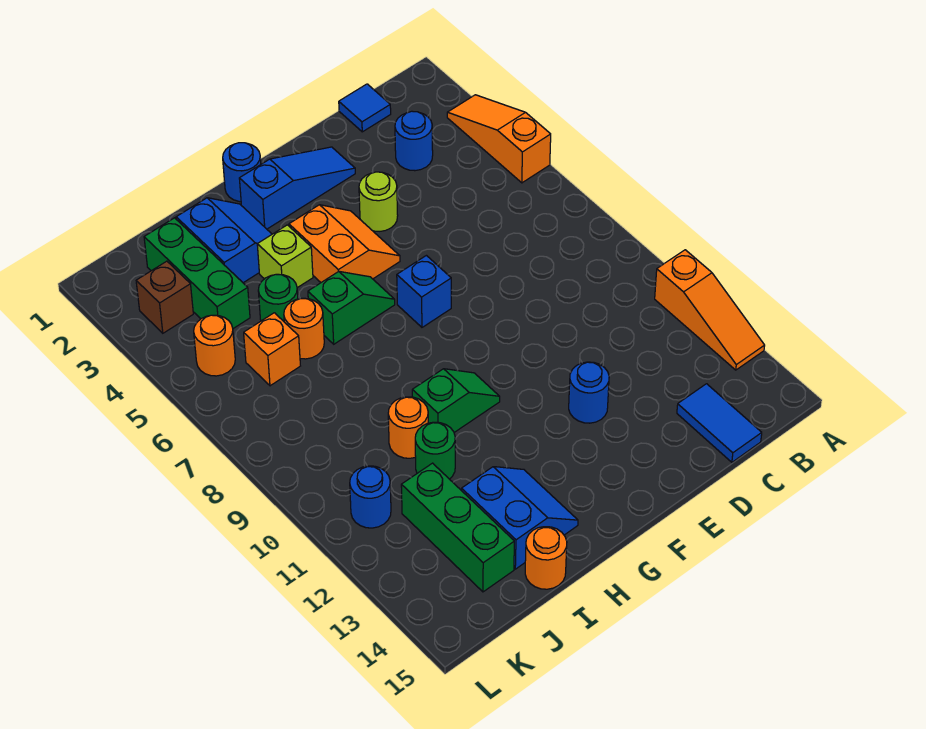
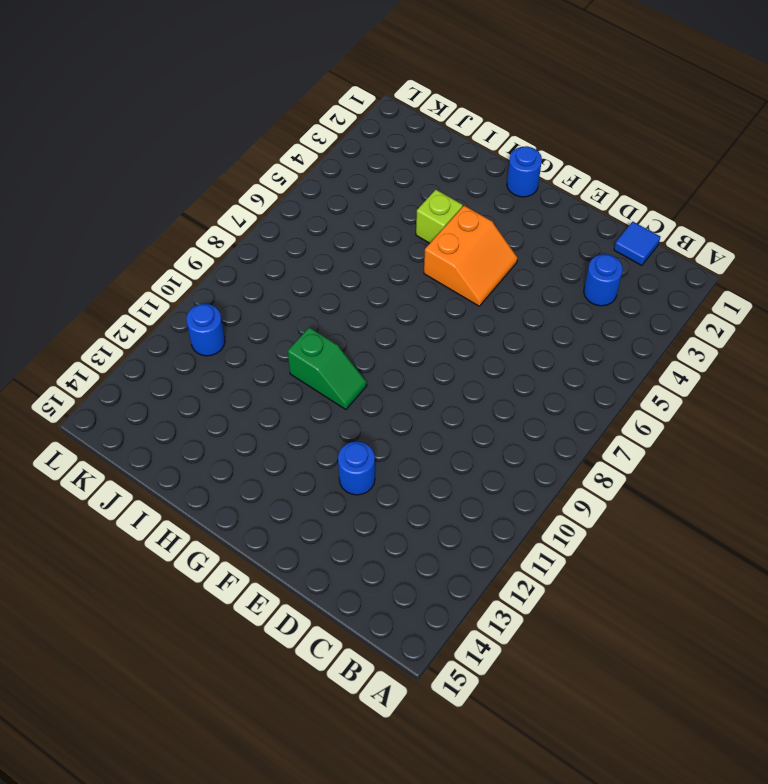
none -> orange slope A3:A5 level 1 top 5
none -> orange slope A11:A13 level 1 top 11
none -> blue tile C14:C15 level 1

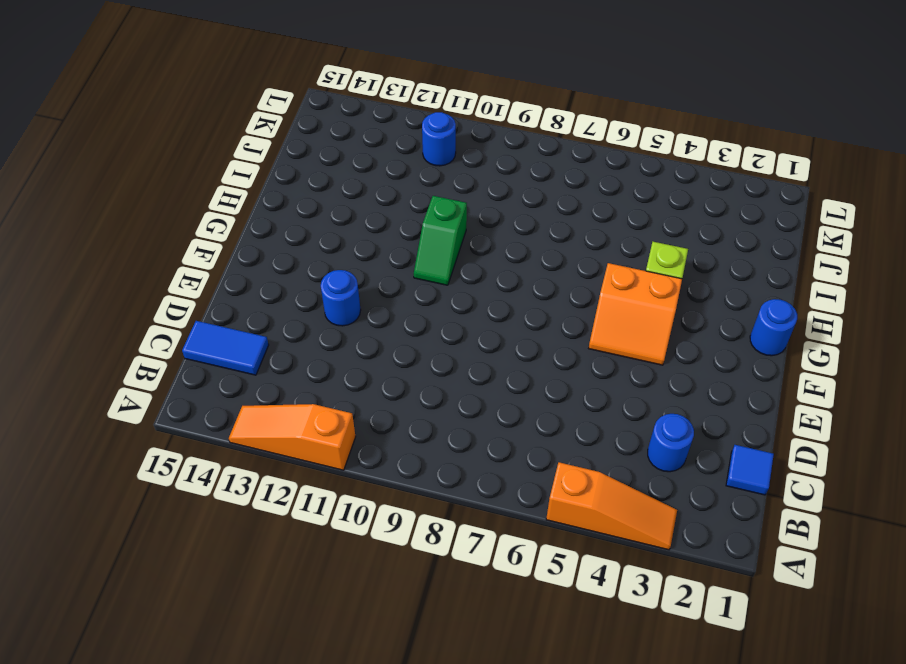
none -> blue slope E2:G2 level 1 top G
none -> lime round brick E4 level 1
none -> blue brick F7 level 1

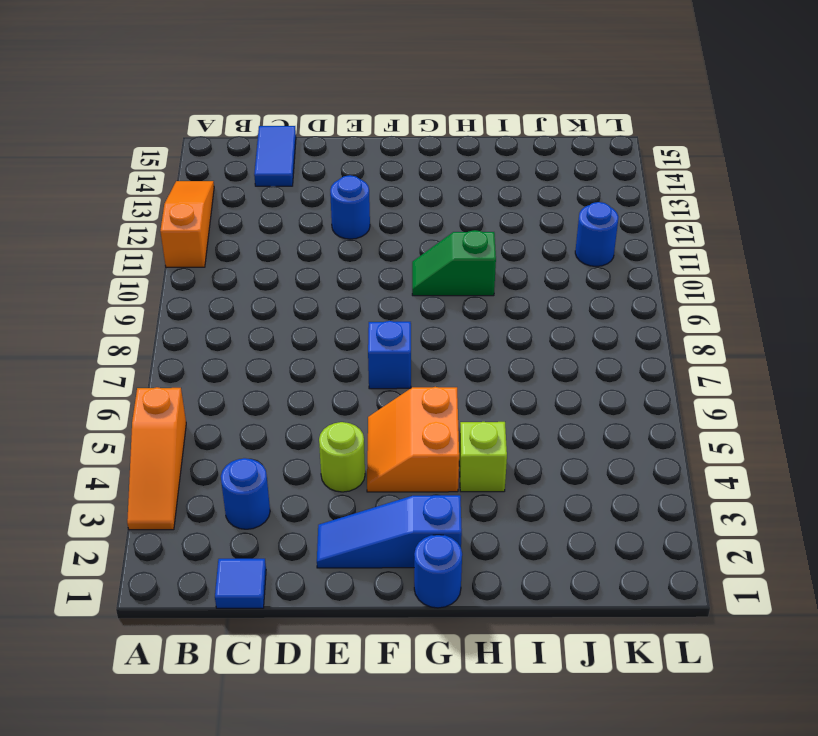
none -> green slope G6:H6 level 1 top H
none -> blue slope H2:I3 level 1 top I
none -> blue slope H13:I14 level 1 top I

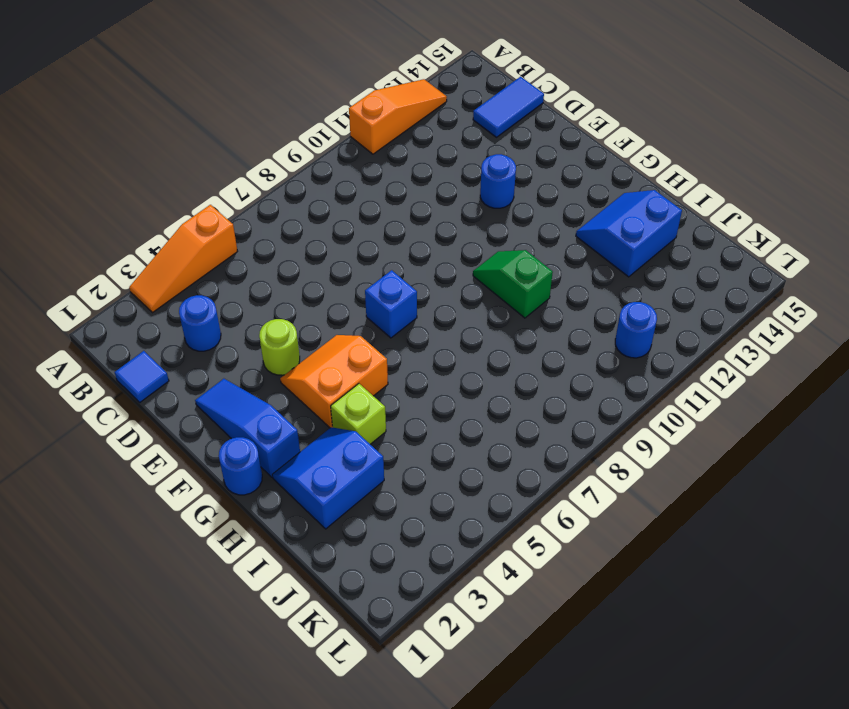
none -> green slope G6:H6 level 1 top H
none -> green round brick I5 level 1
none -> orange round brick I6 level 1

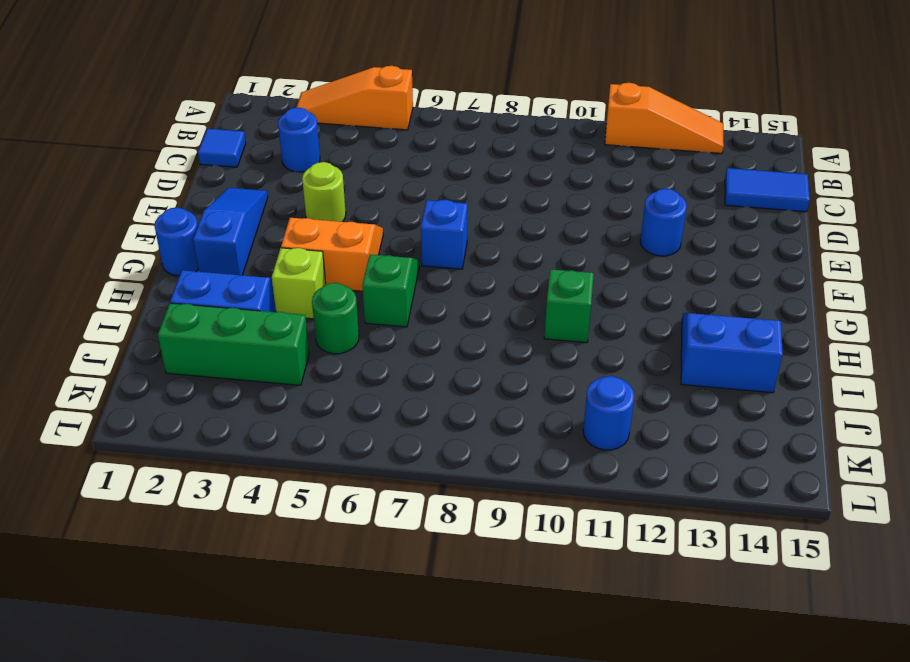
none -> orange round brick I6 level 1
none -> orange round brick I10 level 1
none -> green round brick I11 level 1

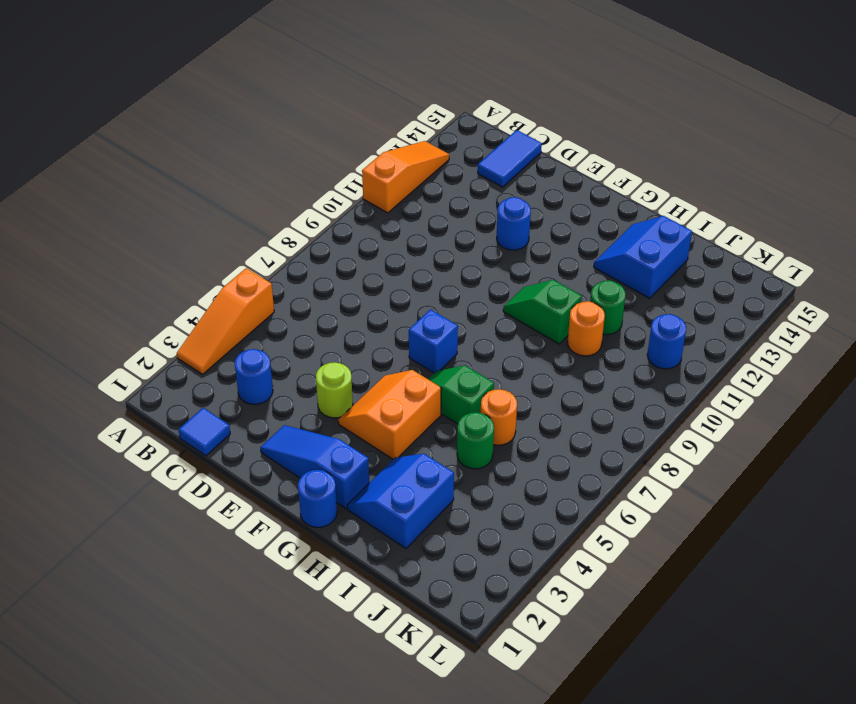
none -> lime brick H4 level 1
none -> orange round brick I15 level 1
none -> green brick J2:J4 level 1

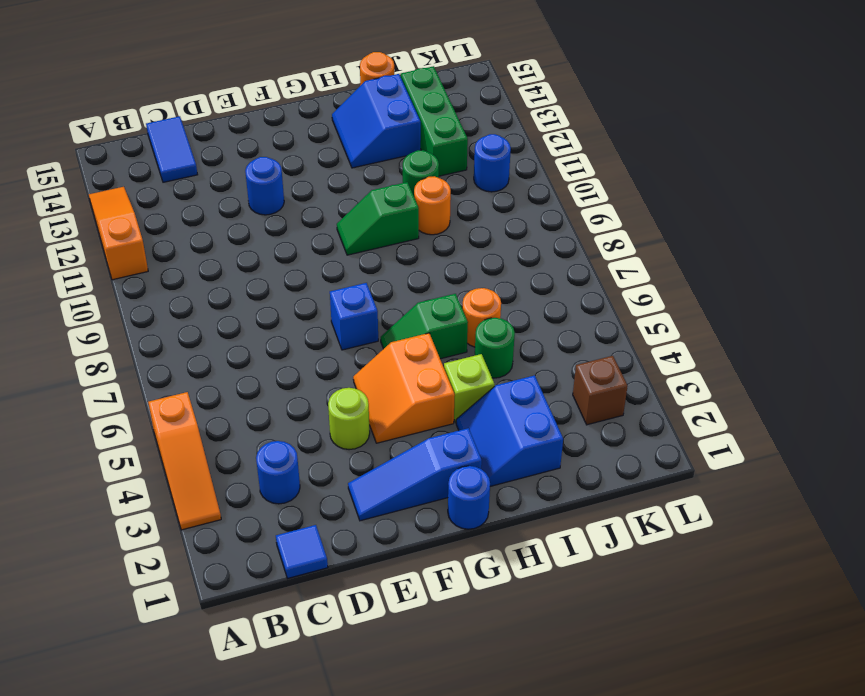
none -> green brick J2:J4 level 1
none -> orange brick J6 level 1
none -> orange round brick K5 level 1

